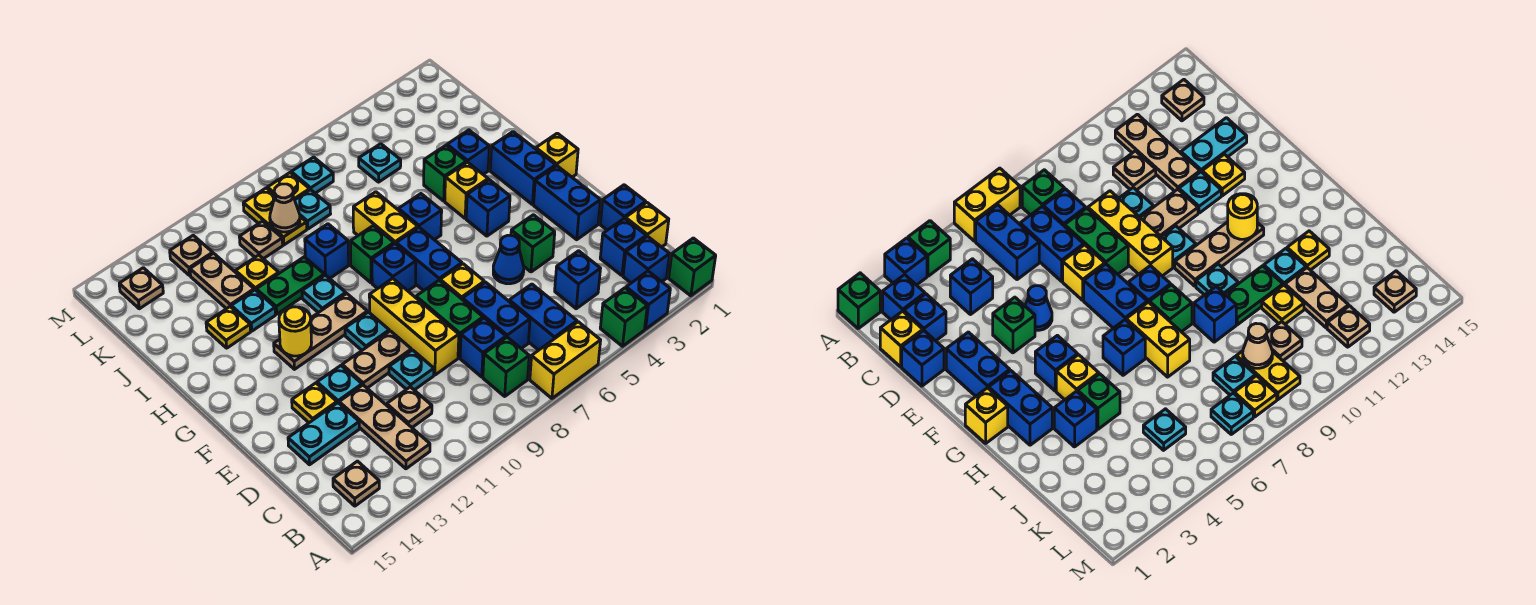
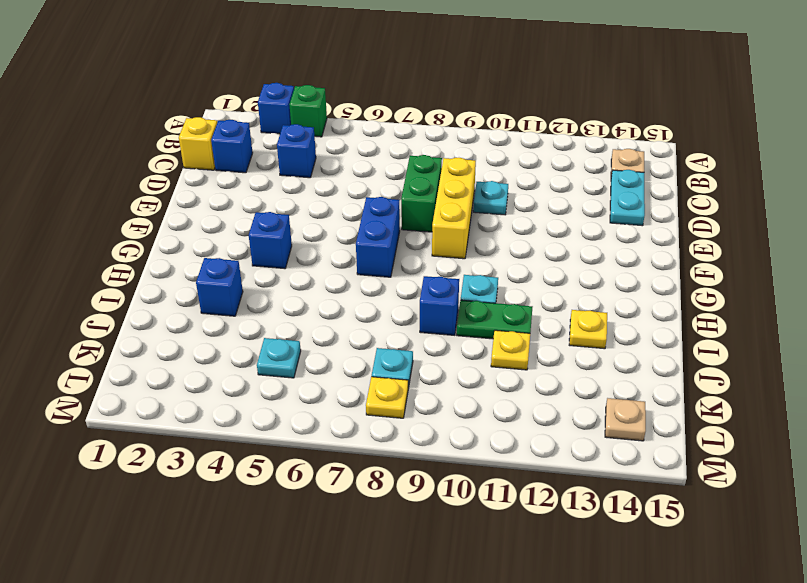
cyan plate C14:D14 level 1 -> cyan plate D13:D14 level 1
none -> green brick A1 level 1
none -> yellow brick A6:A7 level 1
none -> blue brick B2 level 1
none -> blue brick B6:C6 level 1

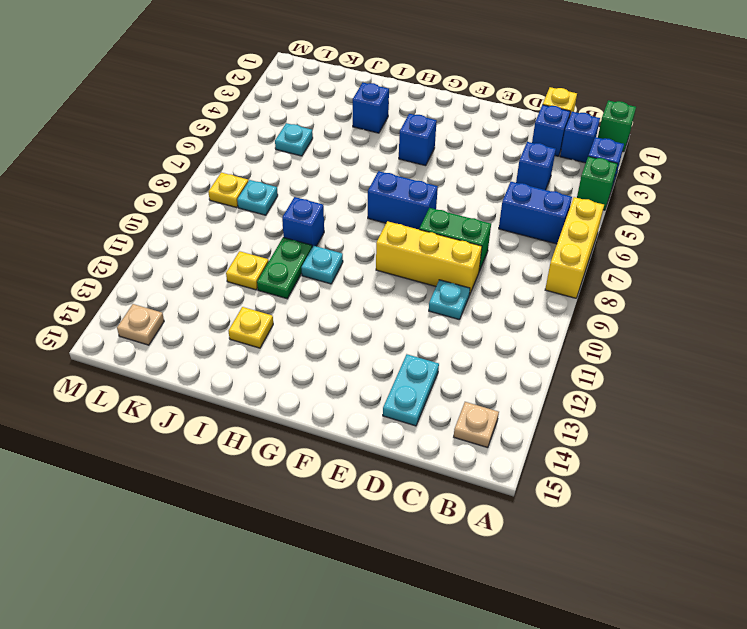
yellow brick A6:A8 level 1 -> yellow brick A6:A7 level 1
none -> green brick B8 level 1
none -> tan plate B12:D12 level 1
none -> blue brick C7:D7 level 1
none -> blue brick C8 level 1

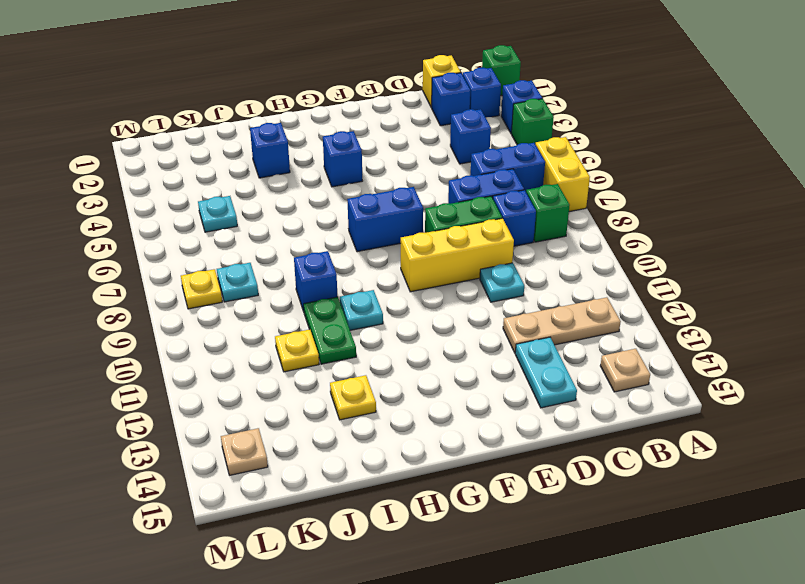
none -> tan plate C11 level 1
none -> blue brick D1 level 1
none -> blue brick E2:F2 level 1
none -> green brick E4 level 1

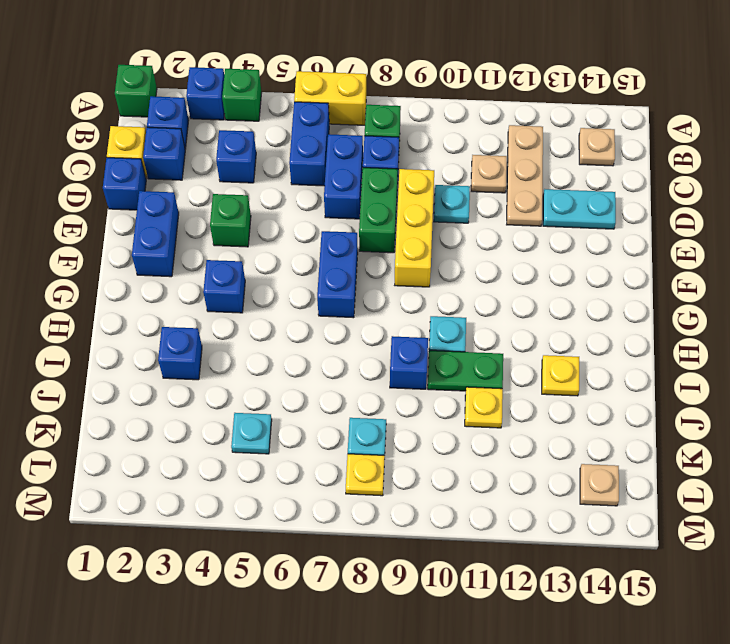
none -> blue cone E5 level 1
none -> yellow brick E7 level 1
none -> tan plate E10:E11 level 1
none -> cyan plate E12 level 1

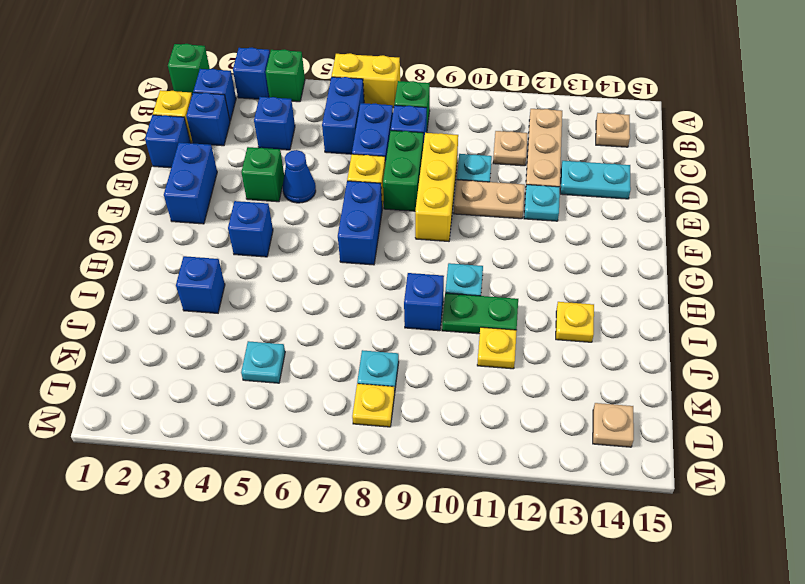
none -> yellow plate E13 level 1
none -> cyan plate F10 level 1
none -> yellow brick G1 level 1
none -> blue brick G2:H2 level 1

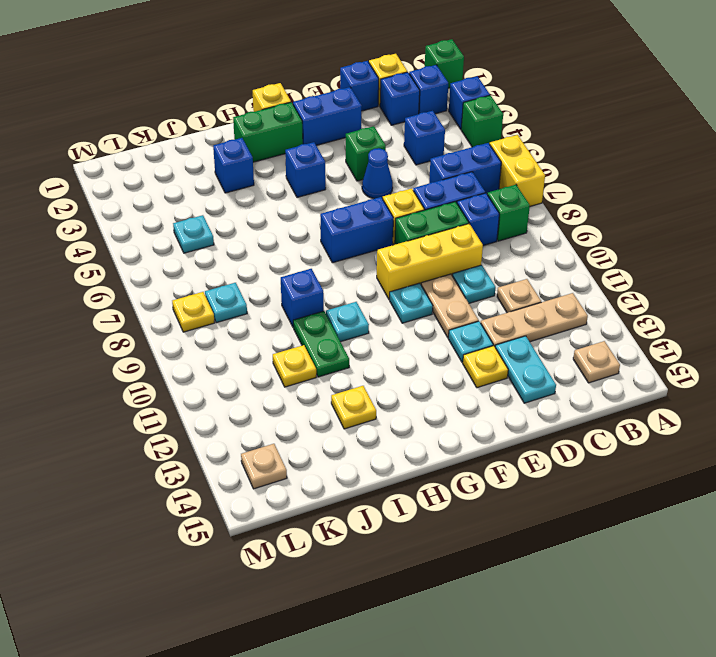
green brick G2:H2 level 1 -> blue brick G2:H2 level 1
none -> blue brick G8 level 1
none -> tan plate G10:G12 level 1
none -> yellow brick H4 level 1
none -> blue brick H6 level 1

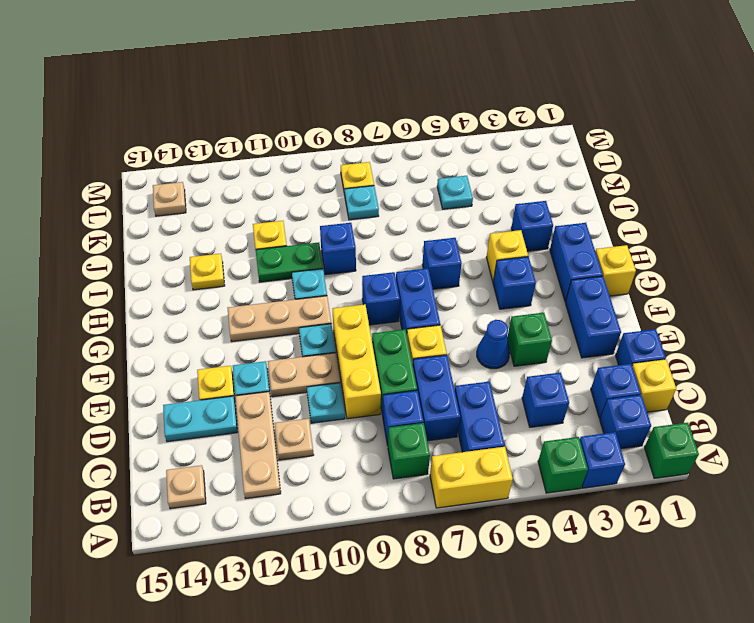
none -> yellow brick H7:I7 level 1
none -> green brick H8 level 1
none -> green brick I4 level 1
none -> cyan plate I12 level 1

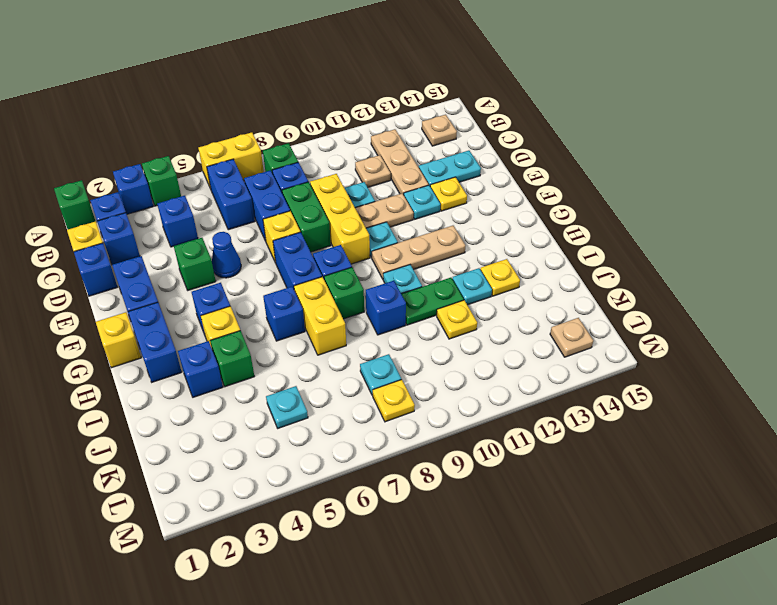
none -> tan plate J12:K12 level 1
none -> yellow plate K9:L9 level 1
none -> tan plate K10 level 1
none -> cyan plate L7 level 1

